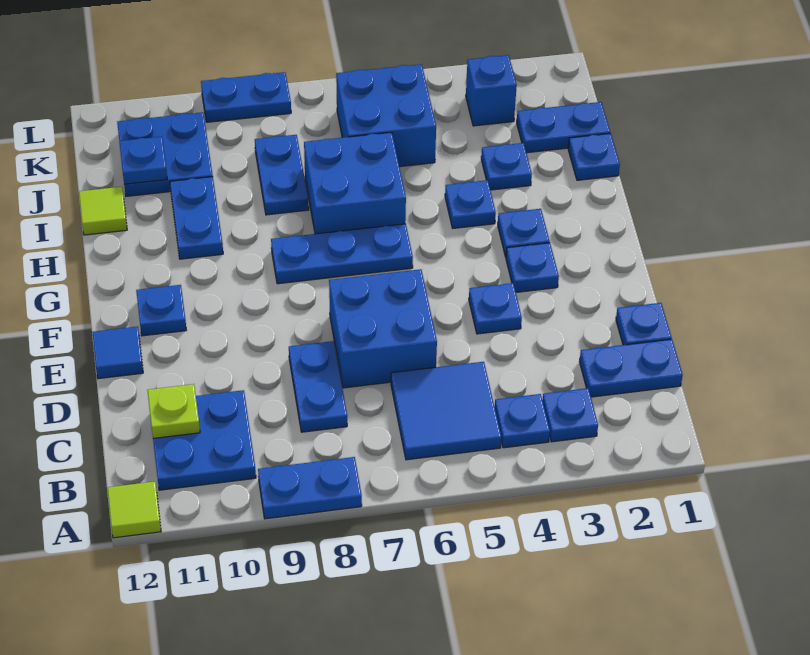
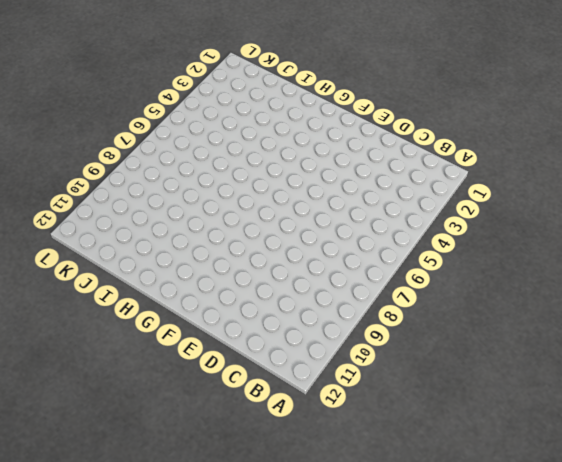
none -> blue plate A8:A9 level 1
none -> lime tile A12 level 1
none -> blue plate B3 level 1
none -> blue plate B4 level 1

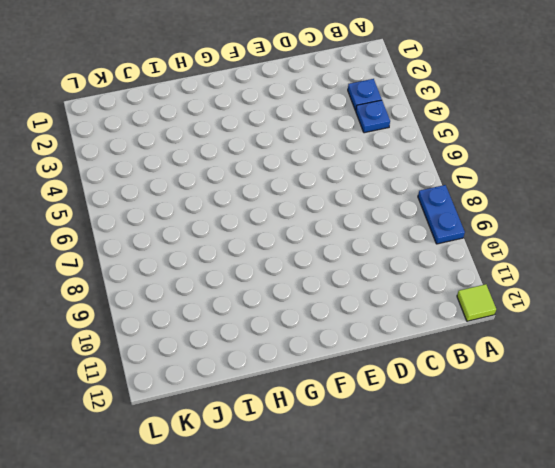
none -> blue tile B5:C6 level 1
none -> blue plate B10:C11 level 1
none -> blue plate C1:C2 level 1
none -> blue plate C8:D8 level 1

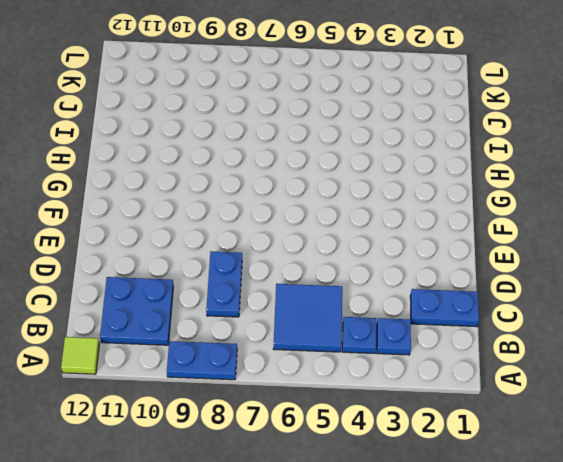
none -> blue plate D1 level 1
none -> blue brick D6:E7 level 1
none -> blue plate E4 level 1
none -> blue tile E12 level 1

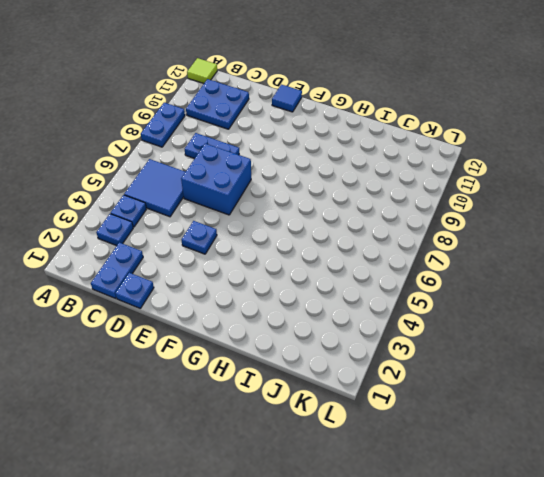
none -> blue plate F3 level 1
none -> blue plate F11 level 1
none -> blue plate G3 level 1
none -> blue plate G6:G8 level 1

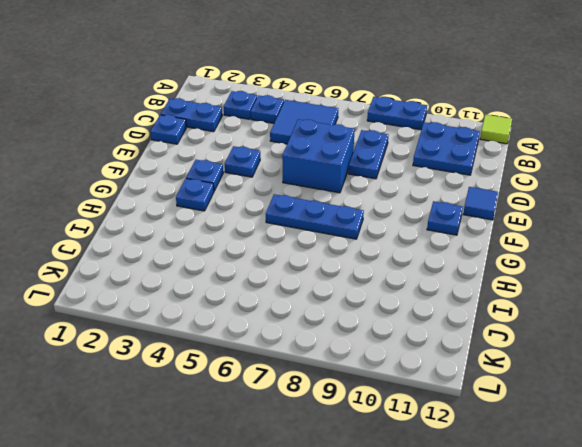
none -> blue plate H4 level 1
none -> blue brick H6:I7 level 1
none -> blue plate H10:I10 level 1
none -> blue plate I1 level 1

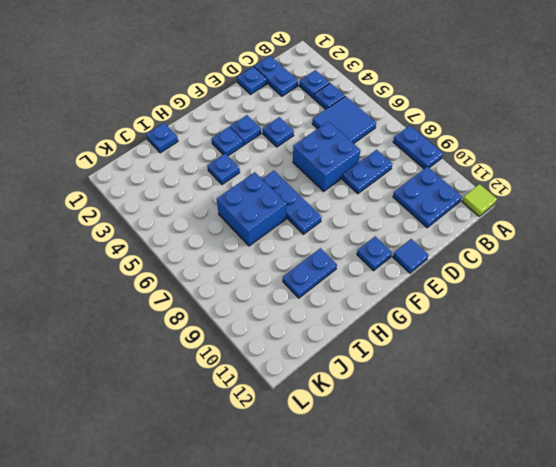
none -> blue plate I3 level 1
none -> blue plate I8:J8 level 1
none -> lime tile I12 level 1
none -> blue plate J1:J2 level 1

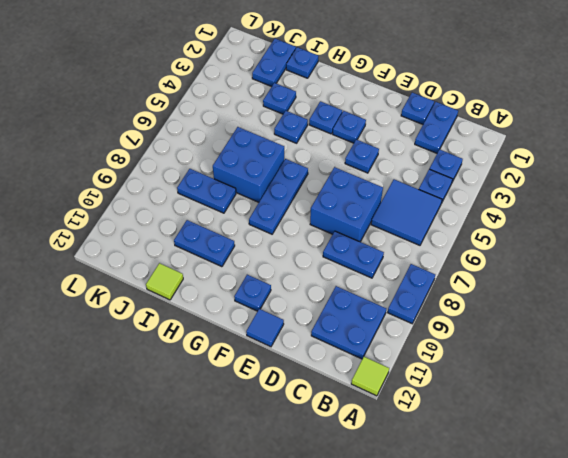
none -> blue brick J5:K6 level 1
none -> blue plate J10:K11 level 1
none -> blue brick K3 level 1
none -> blue plate L8:L9 level 1

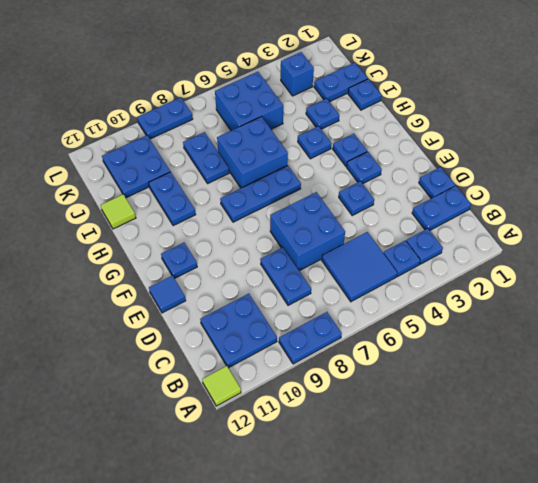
none -> lime plate C11 level 2
none -> blue plate J11 level 2

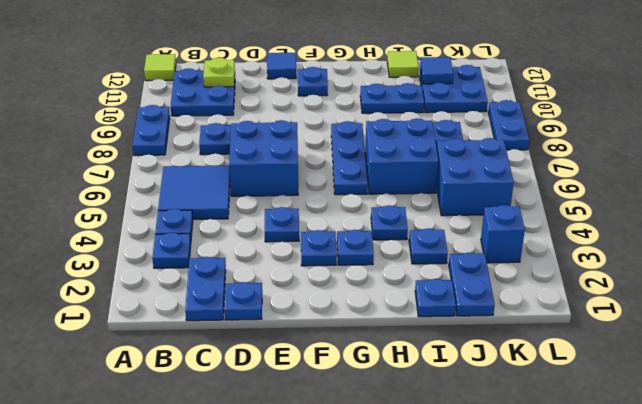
blue tile J11 level 2 -> blue plate J11 level 2

